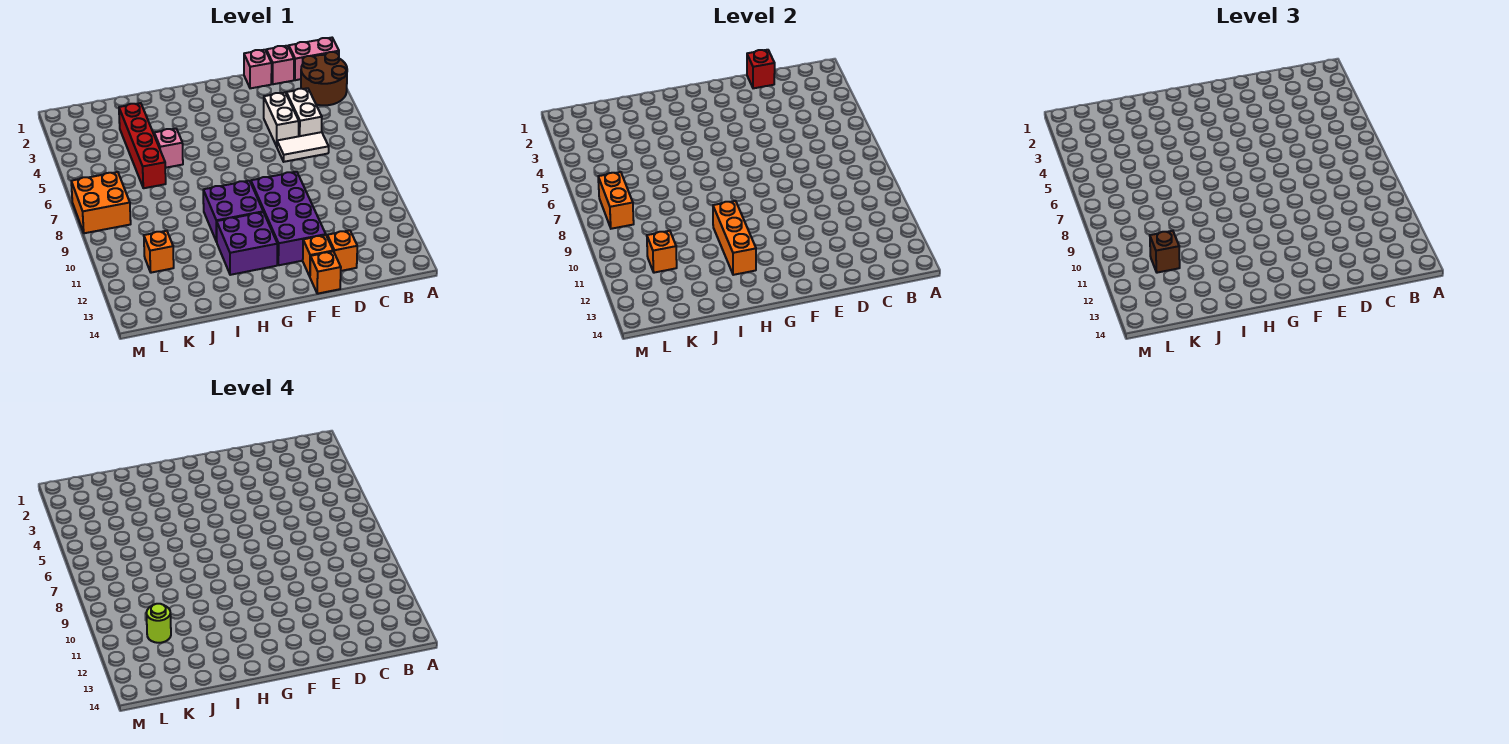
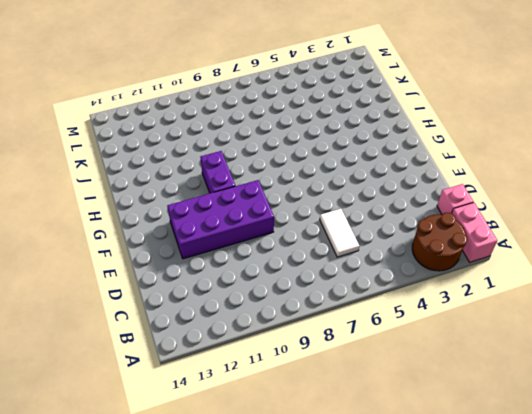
purple brick G10:H10 level 1 -> purple brick G9:H10 level 1
none -> white brick C4:C5 level 1
none -> pink brick D1 level 1
none -> white brick D4:D5 level 1

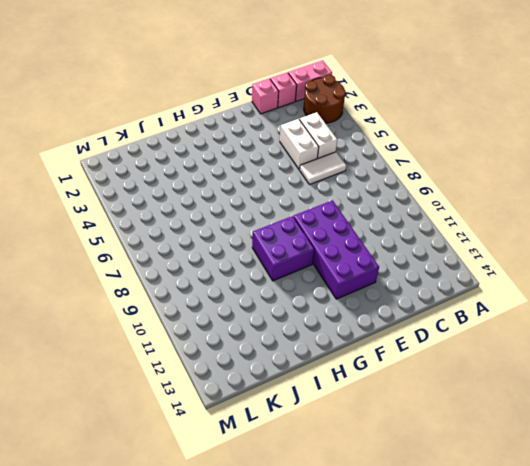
none -> orange brick D13 level 1
none -> orange brick E13 level 1
none -> orange brick E14 level 1

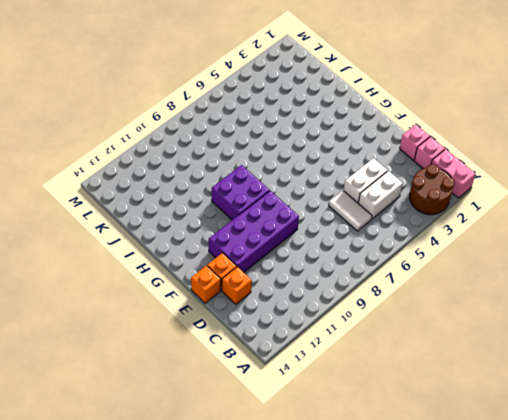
none -> purple brick G11:H12 level 1
none -> pink brick I5 level 1
none -> red brick J3:J6 level 1

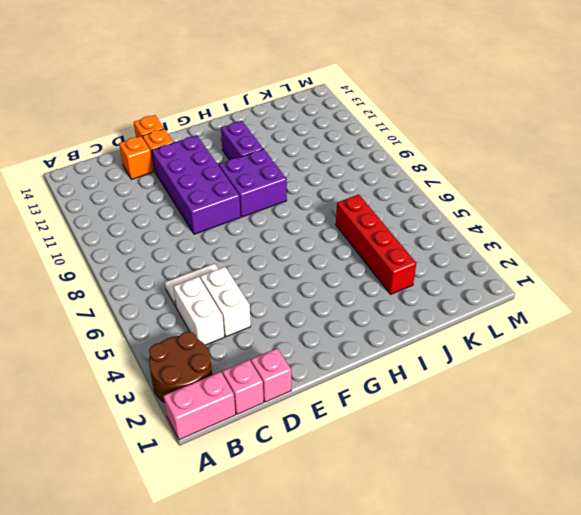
purple brick H11:H12 level 1 -> purple brick G11:H12 level 1
none -> pink brick I5 level 1
none -> orange brick K11 level 1
none -> orange brick L7:M8 level 1

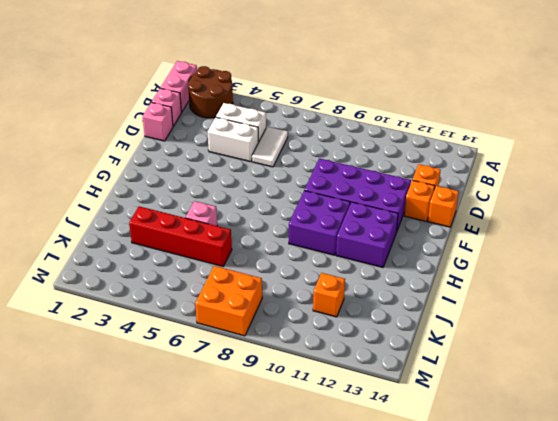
none -> red brick D1 level 2
none -> orange brick H10:H12 level 2
none -> orange brick K11 level 2

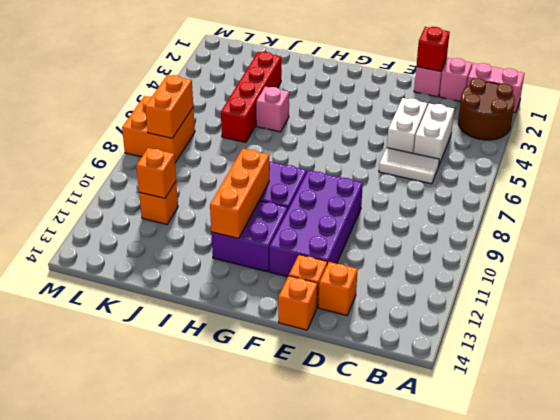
none -> brown brick K11 level 3
none -> lime round brick K11 level 4

